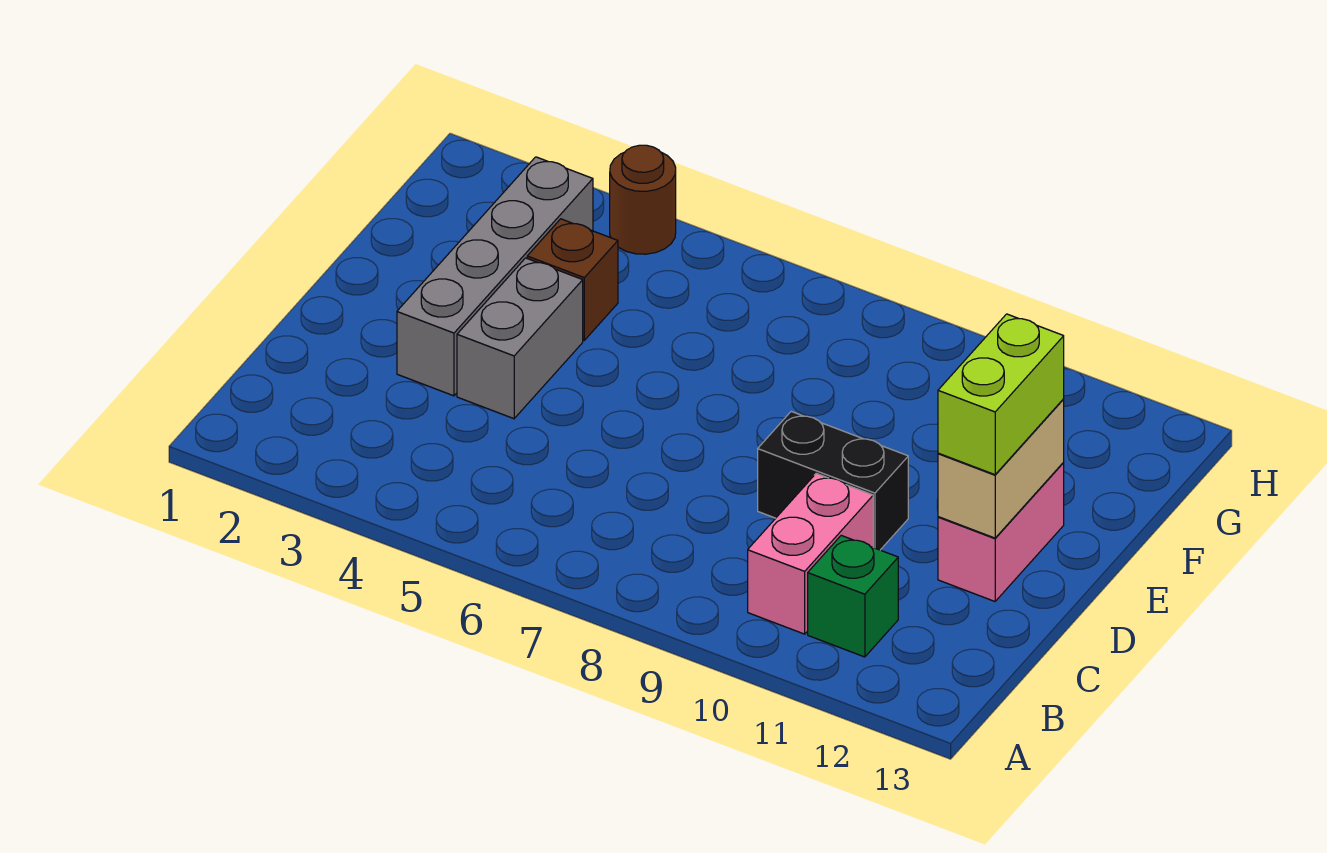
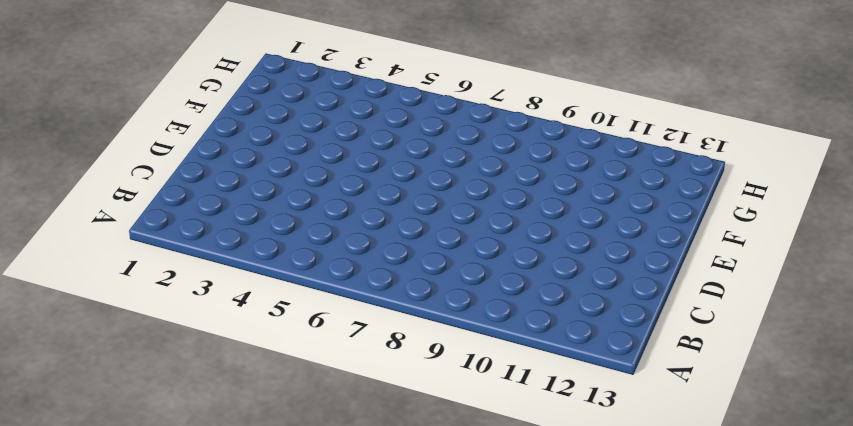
none -> pink brick B10:C10 level 1
none -> green brick B11 level 1

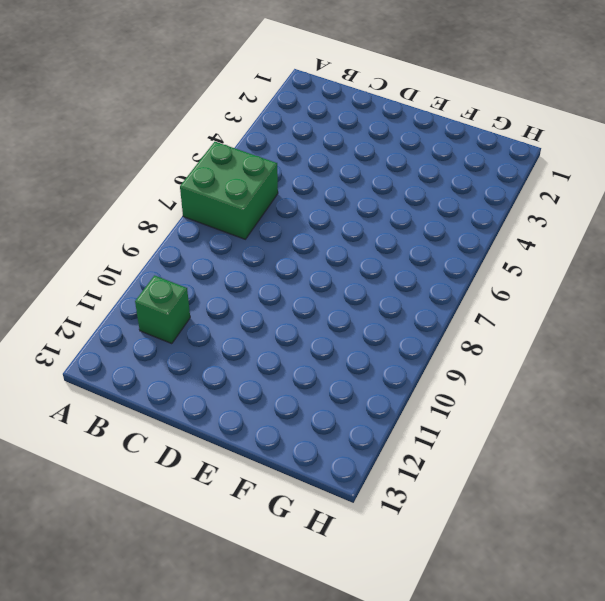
green brick A6:B7 level 1 -> none
none -> pink brick B10:C10 level 1
none -> grey brick D3:G3 level 1

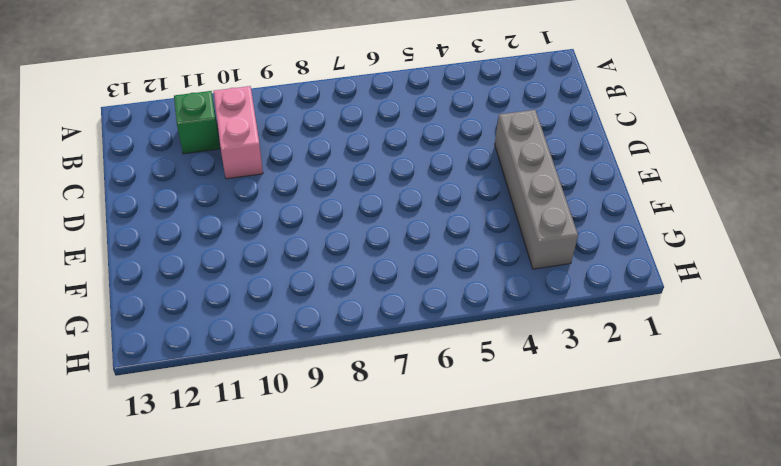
none -> grey brick D4:E4 level 1
none -> black brick D9:D10 level 1

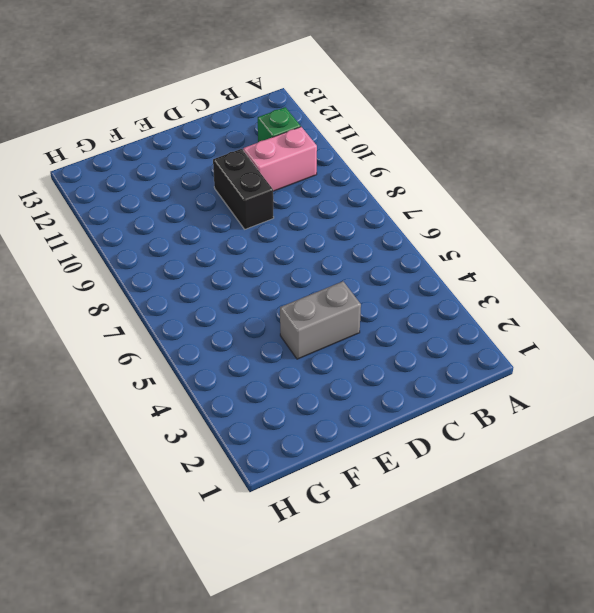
none -> grey brick D3:G3 level 1
none -> pink brick D12:E12 level 1

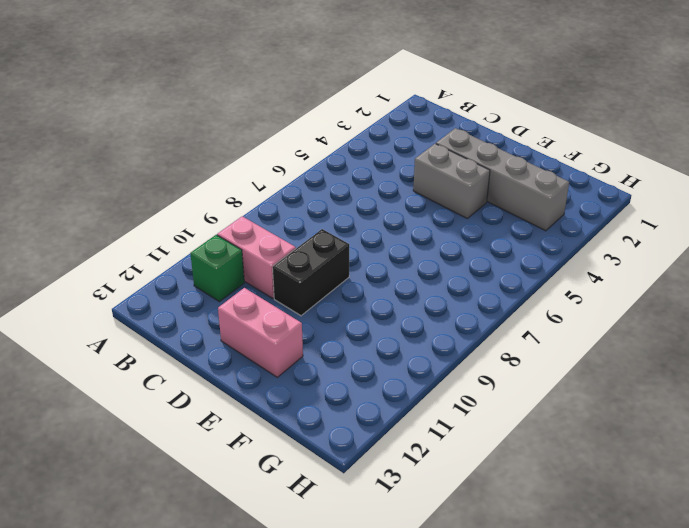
none -> brown brick F4 level 1
none -> brown round brick H4 level 1

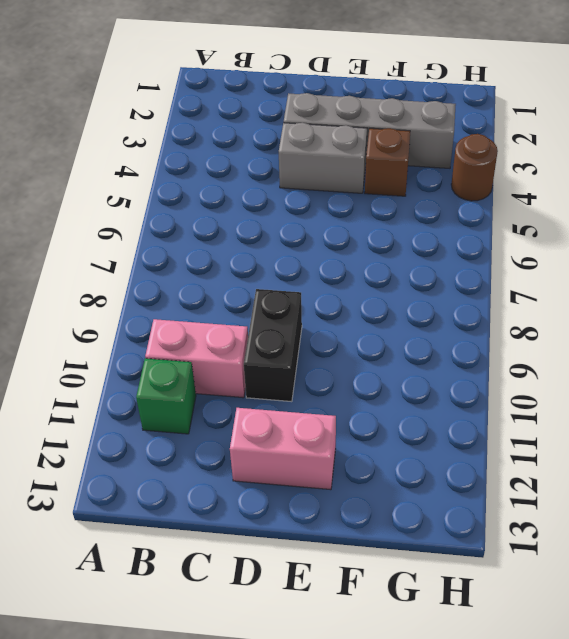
none -> tan brick D12:E12 level 2
none -> lime brick D12:E12 level 3

